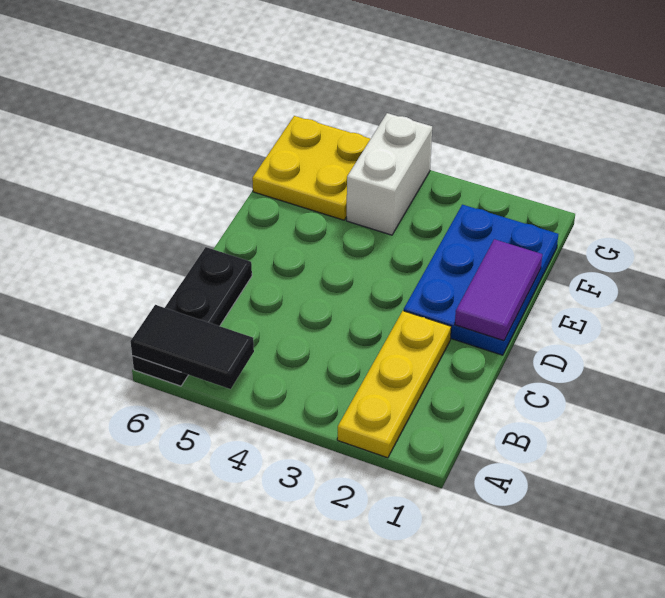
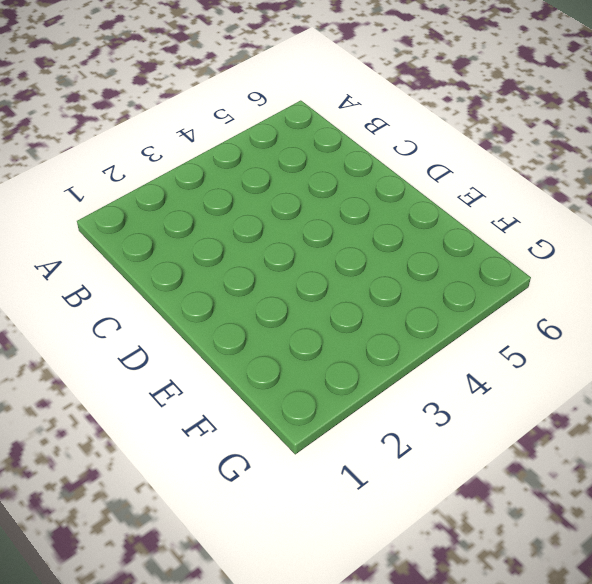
none -> yellow plate A2:C2 level 1
none -> black plate A6:C6 level 1

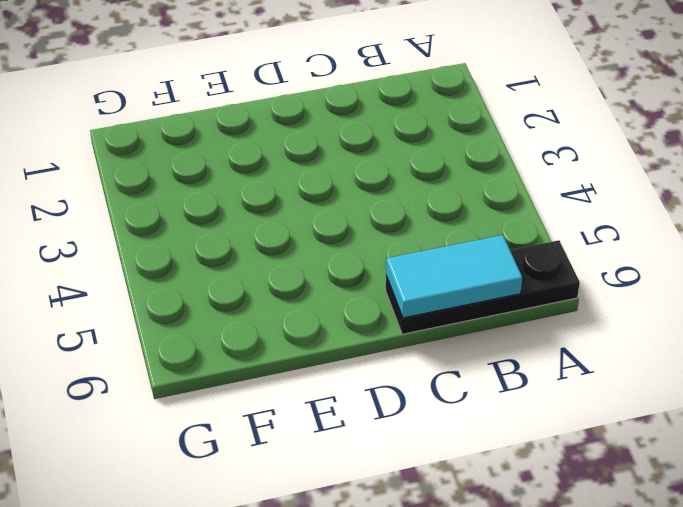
cyan tile B6:C6 level 2 -> none
none -> yellow plate A2:C2 level 1
none -> blue plate D1:F2 level 1

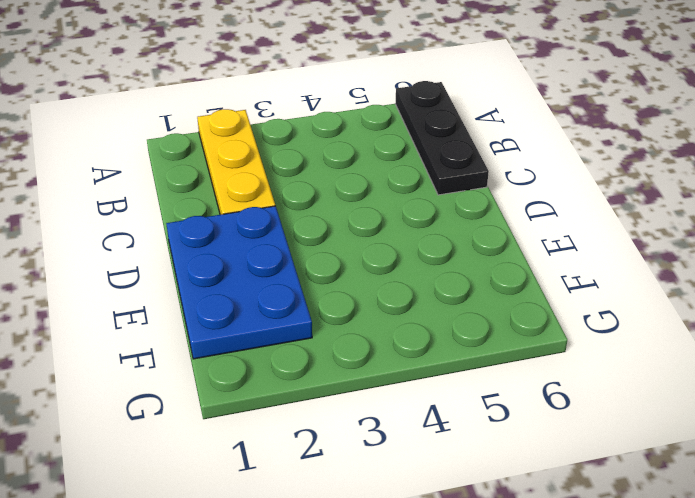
none -> white brick F4:G4 level 1
none -> yellow plate F5:G6 level 1

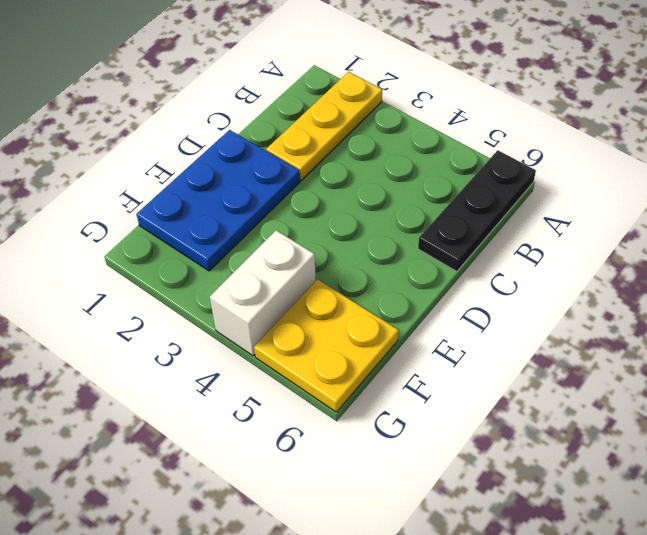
none -> black tile A5:A6 level 2
none -> purple tile D1:E1 level 2

